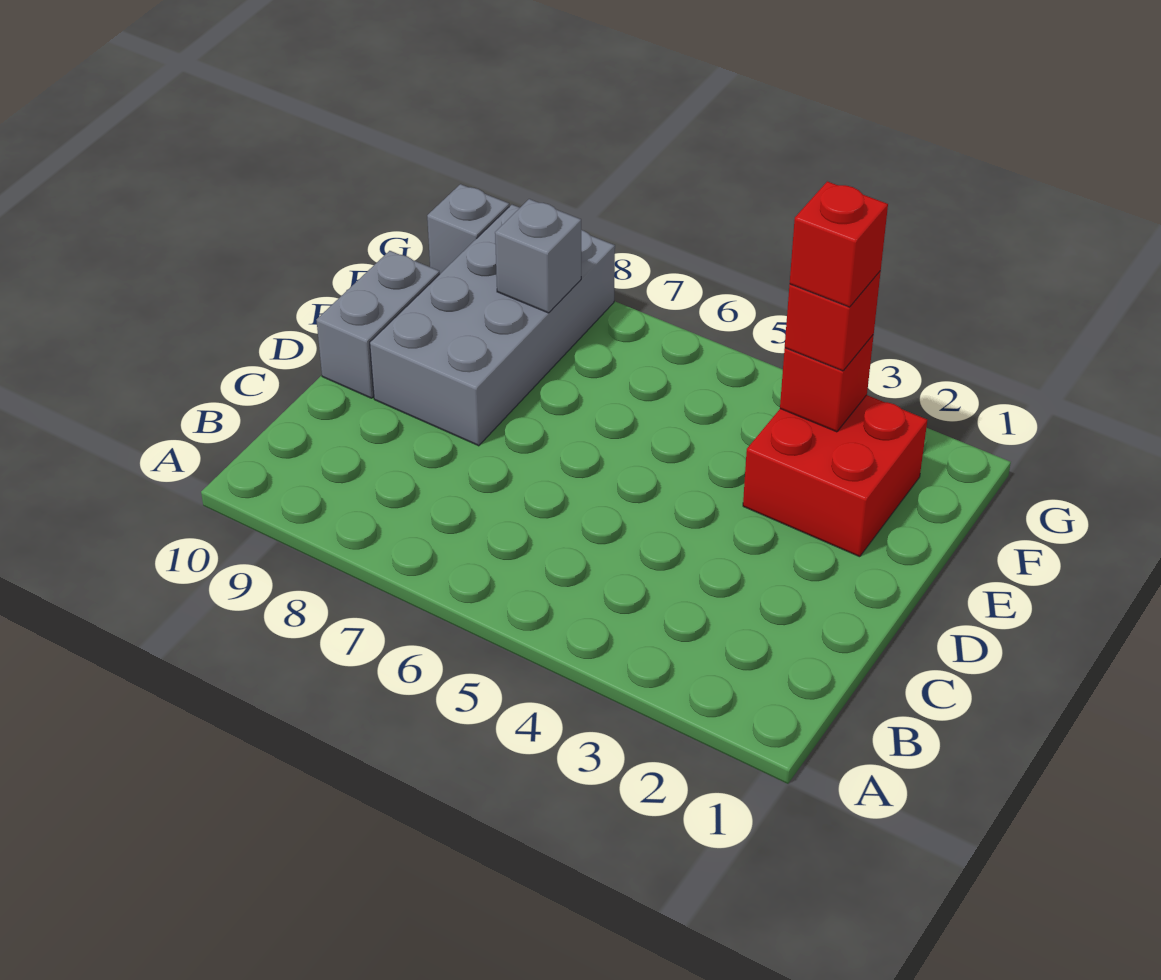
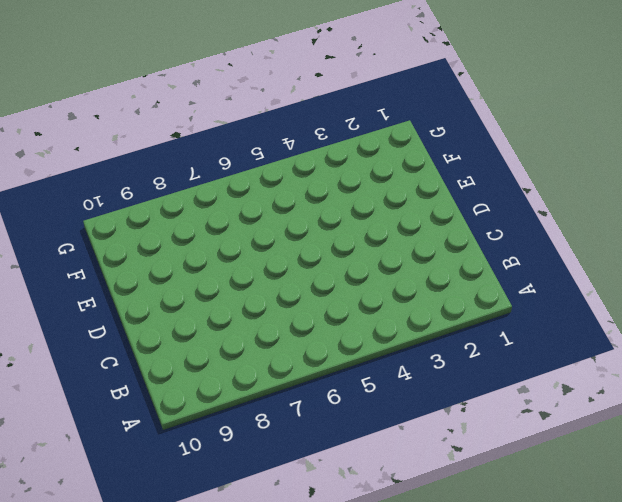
none -> grey brick D8:G9 level 1
none -> grey brick D10:E10 level 1

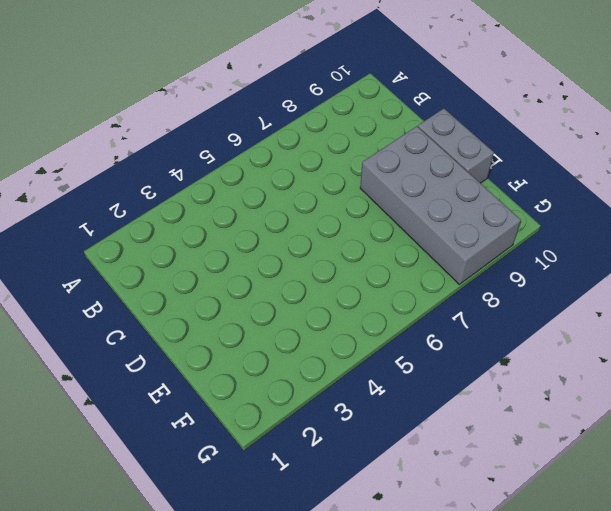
none -> red brick E2:F3 level 1
none -> grey brick G10 level 1

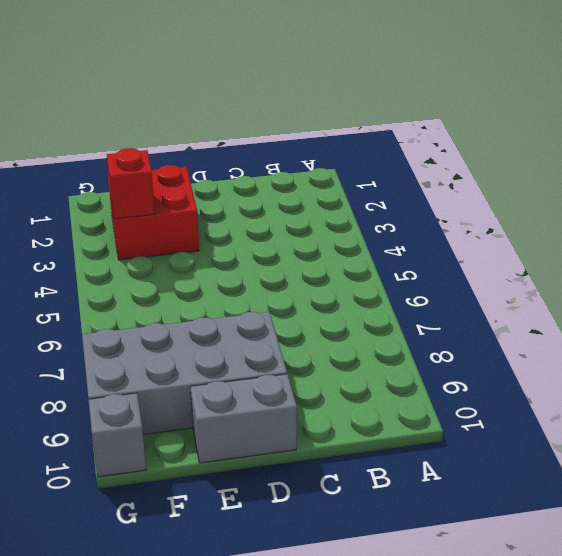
none -> grey brick F8 level 2
none -> red brick F3 level 3

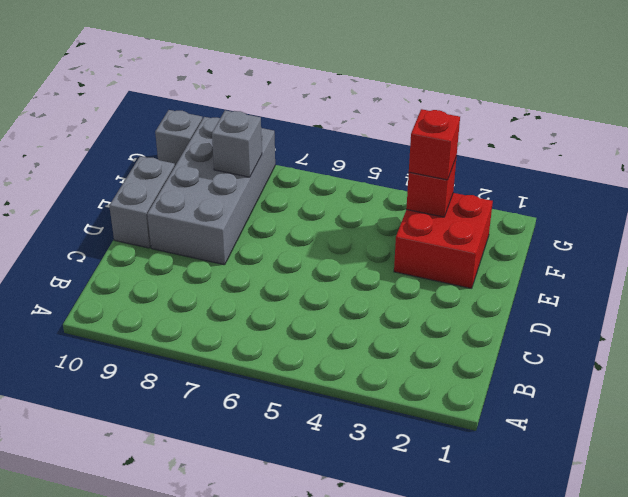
none -> red brick F3 level 4

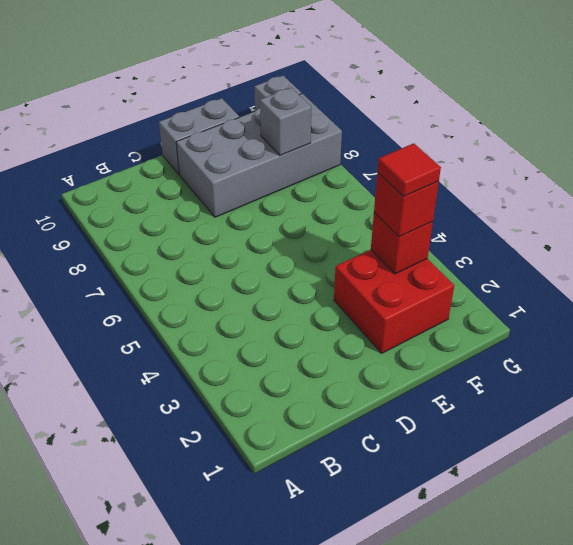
red tile F3 level 4 -> red brick F3 level 4

